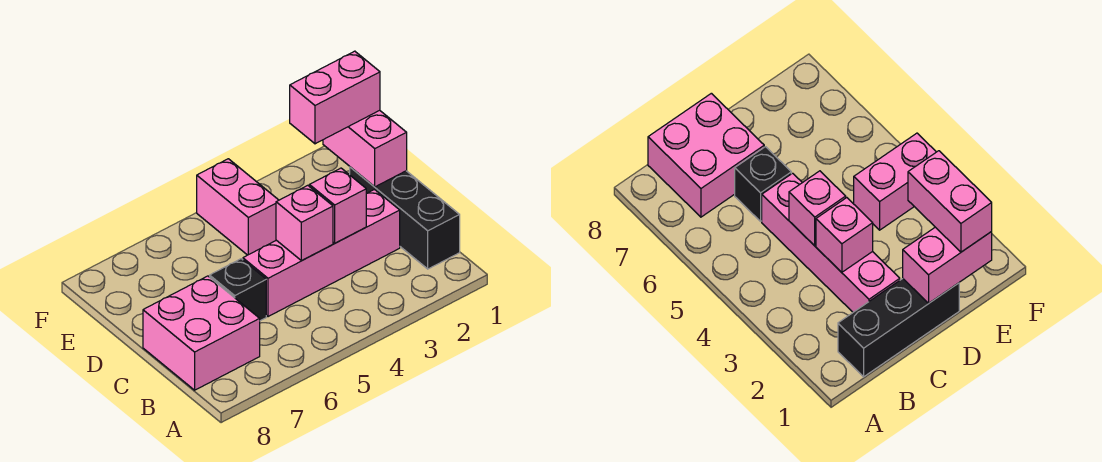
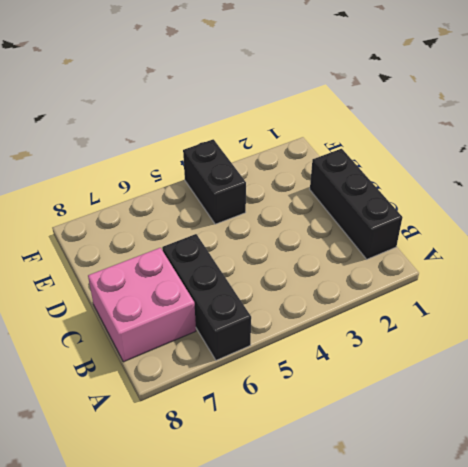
black brick A6:C6 level 1 -> black brick C6 level 1
black brick E4:F4 level 1 -> pink brick E4:F4 level 1
none -> pink brick C2:C5 level 1
none -> pink brick C3 level 2

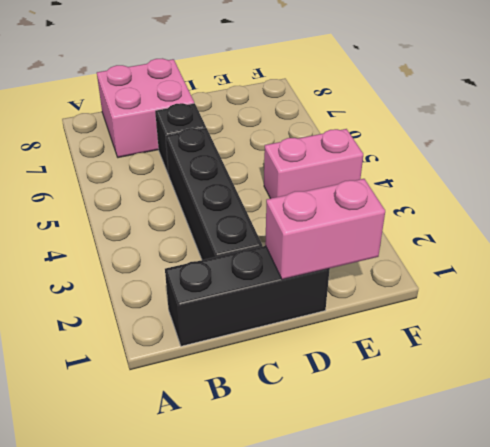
black brick C2:C5 level 1 -> pink brick C2:C5 level 1
none -> pink brick C3 level 2
none -> pink brick C4 level 2

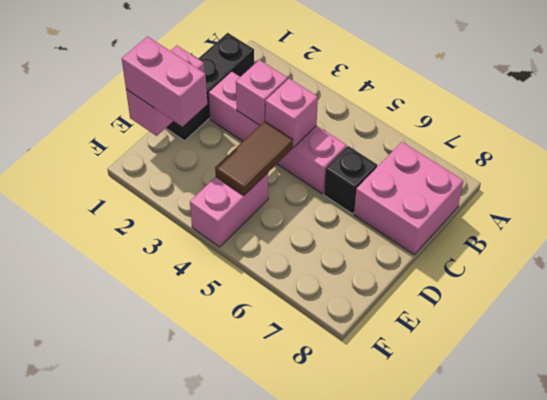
brown tile D4:E4 level 2 -> none

